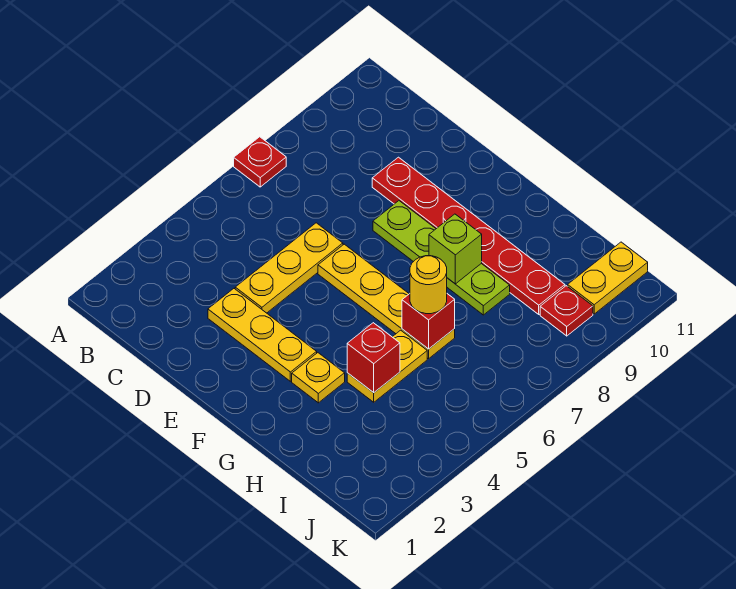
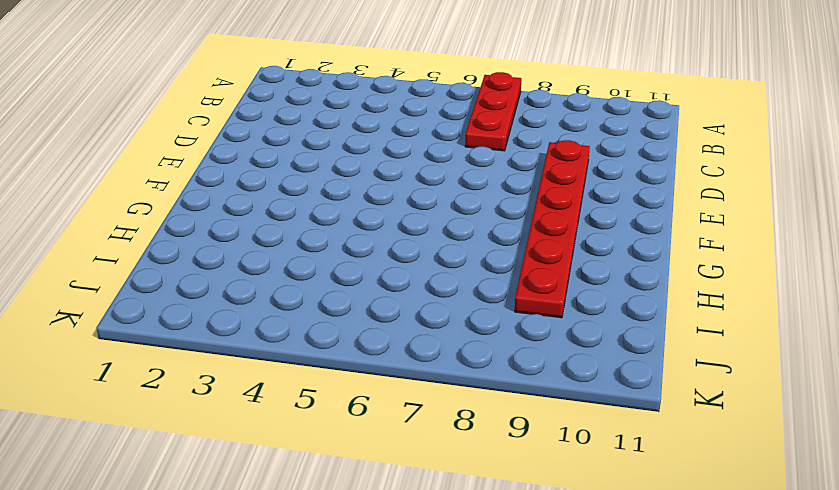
red plate A7:C7 level 1 -> red plate A7 level 1
none -> yellow plate D3:F3 level 1
none -> yellow plate D4:D6 level 1
none -> yellow plate E6:H6 level 1

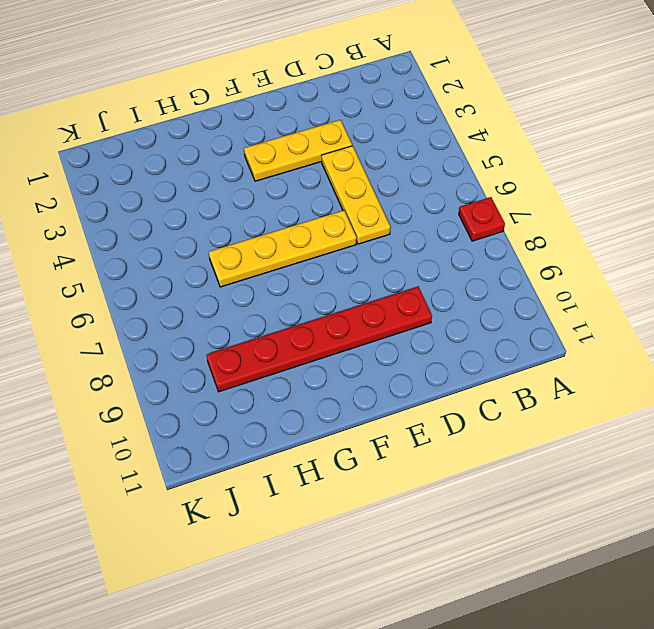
none -> lime plate E8:H8 level 1
none -> yellow plate G3 level 1
none -> yellow plate H4:H5 level 1

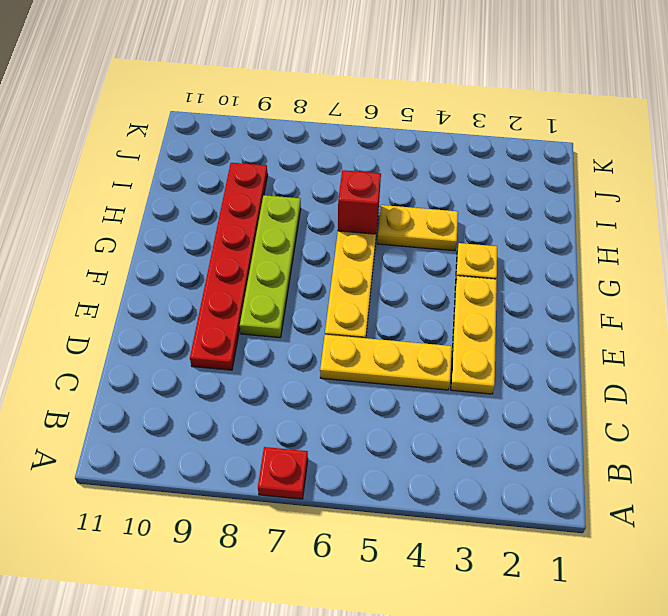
none -> red plate J9 level 1
none -> yellow plate J10:J11 level 1
none -> lime brick G8 level 2

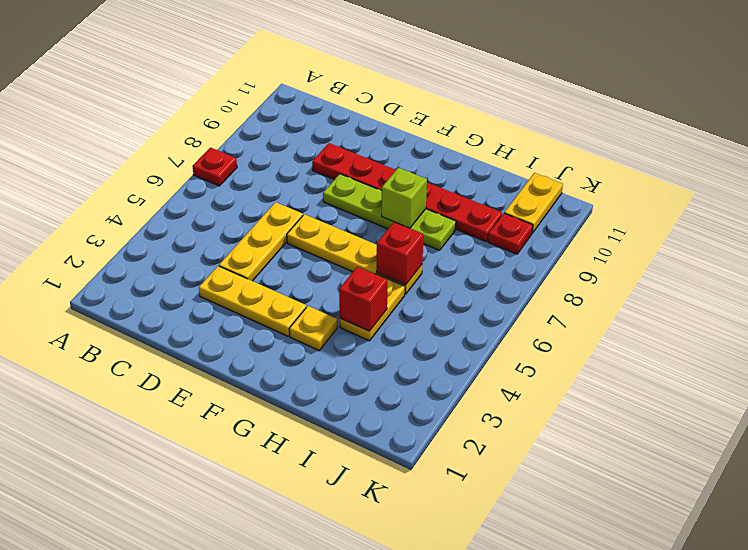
none -> yellow round brick H6 level 3

